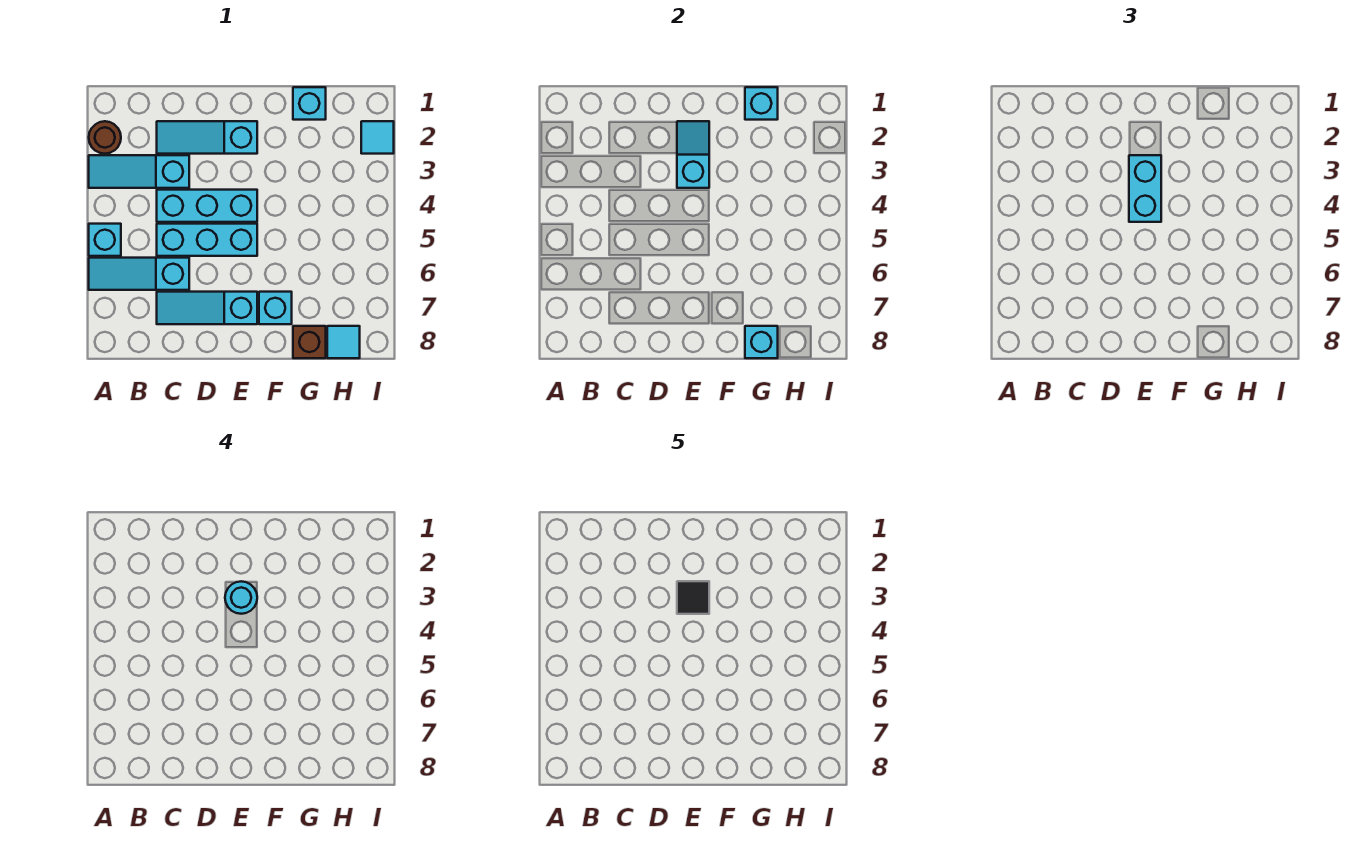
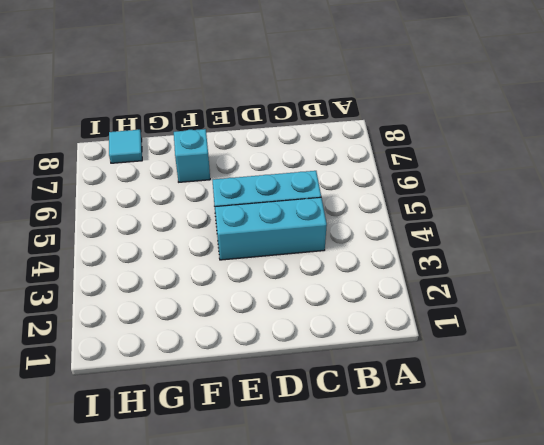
none -> brown round brick A2 level 1
none -> cyan slope A3:C3 level 1 top C
none -> cyan brick A5 level 1

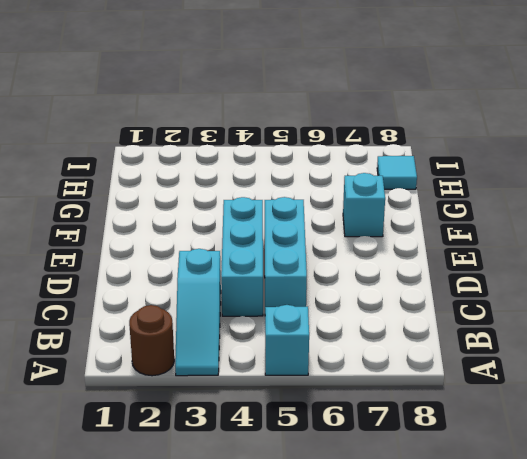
none -> cyan slope A6:C6 level 1 top C
none -> cyan slope C2:E2 level 1 top E
none -> cyan slope C7:E7 level 1 top E

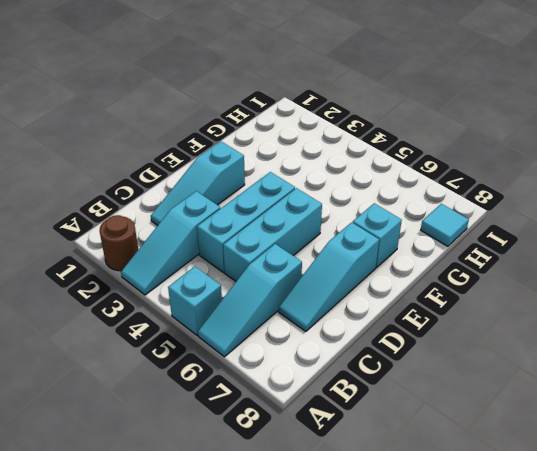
none -> cyan brick G1 level 1
none -> brown brick G8 level 1
none -> cyan tile I2 level 1

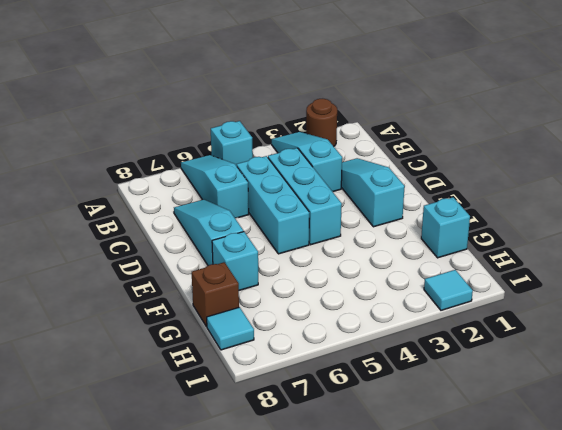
none -> cyan slope E2:E3 level 2 top 3
none -> cyan brick G1 level 2
none -> cyan brick G8 level 2

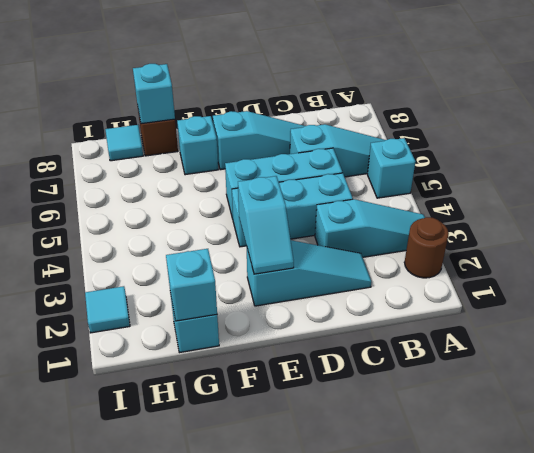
none -> cyan brick E3:E4 level 3
none -> cyan round brick E3 level 4
none -> black tile E3 level 5

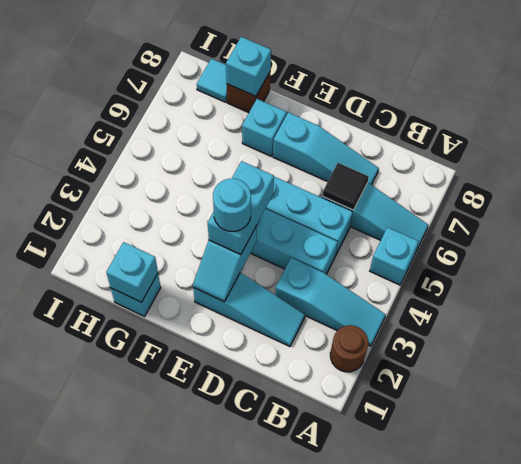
black tile C6 level 2 -> black tile E3 level 5
none -> cyan tile I2 level 1

